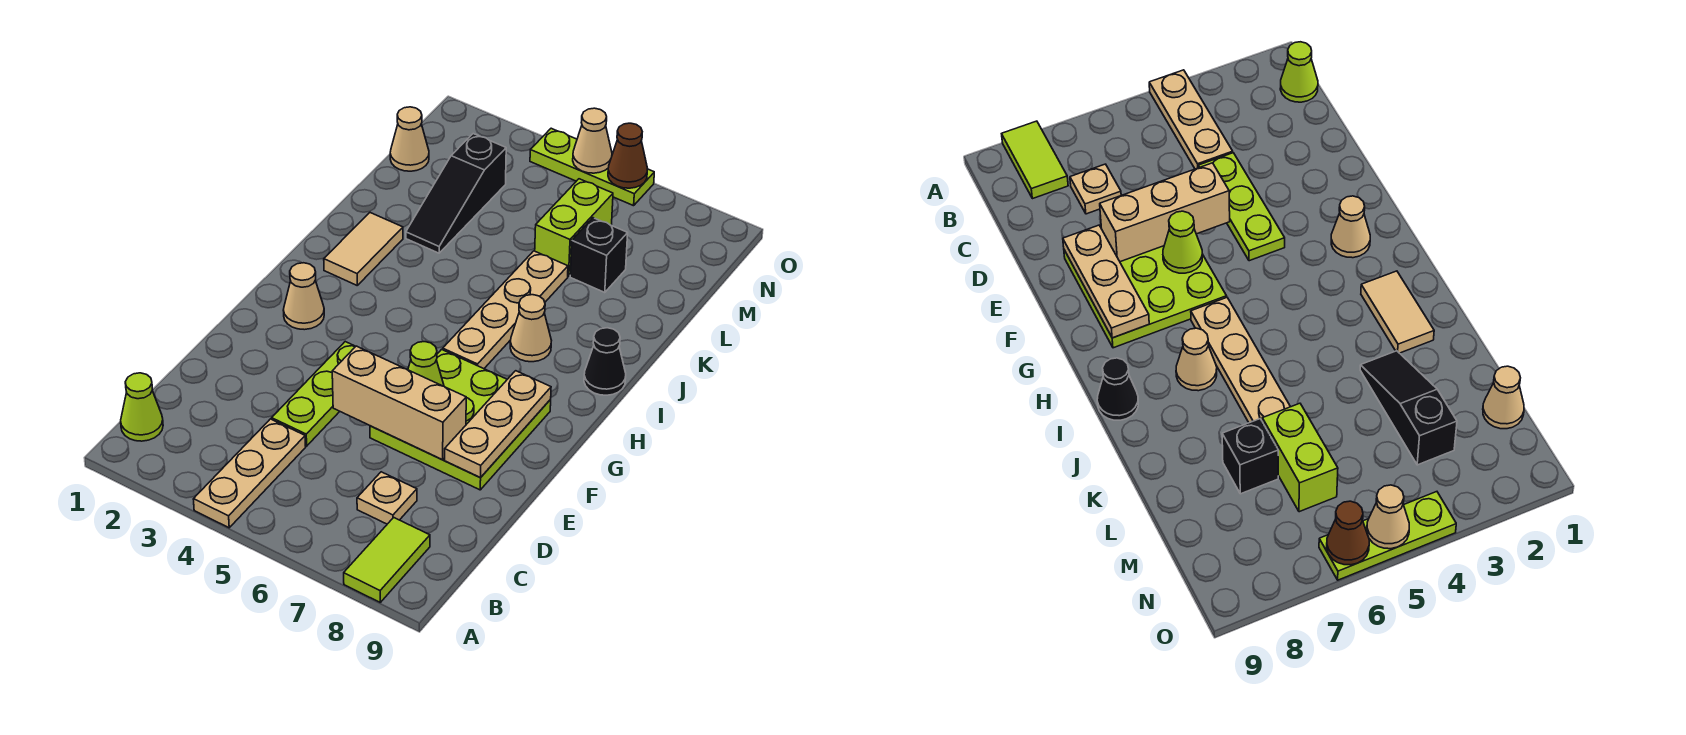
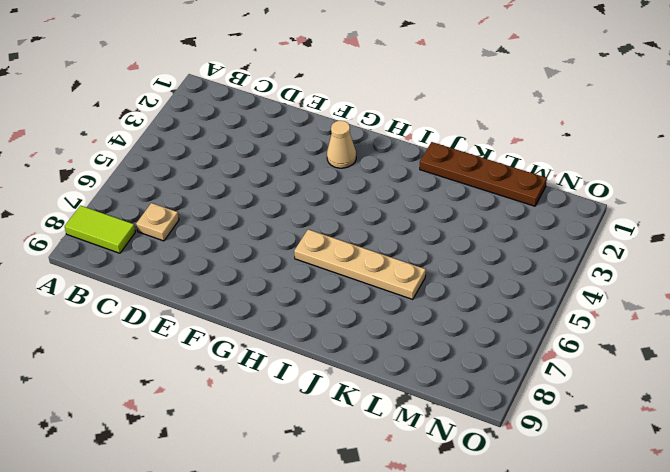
brown plate J1:M1 level 1 -> tan cone M1 level 1
none -> tan plate A4:C4 level 1
none -> lime cone B1 level 1
none -> lime plate D4:F4 level 1

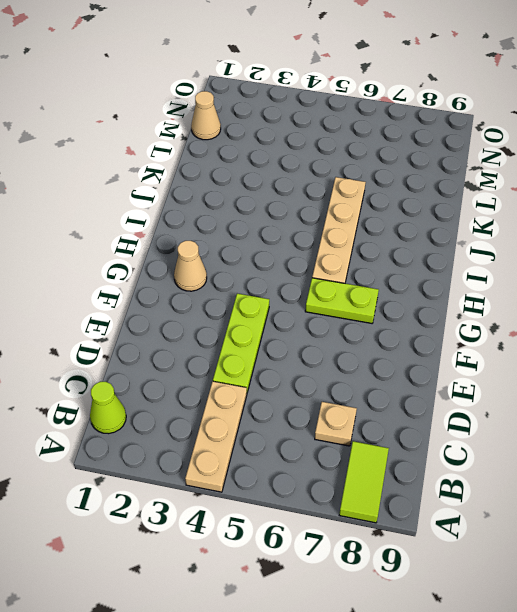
lime plate G6:G7 level 1 -> lime plate E6:G8 level 1
none -> tan tile I2:J2 level 1
none -> tan cone I7 level 1
none -> black cone I9 level 1

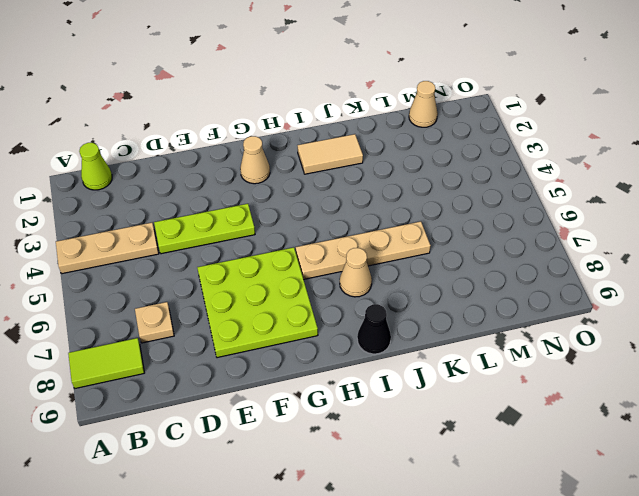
none -> black slope K3:M3 level 1 top M
none -> lime brick L6:M6 level 1
none -> black brick L7 level 1

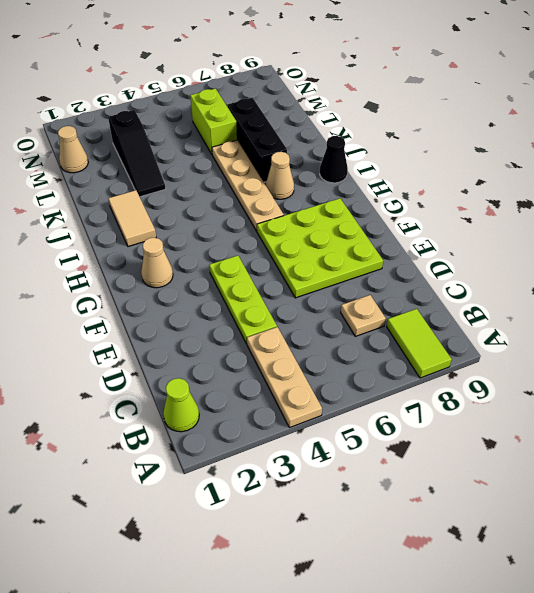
black brick J7:L7 level 1 -> black brick L7 level 1
none -> lime plate O4:O6 level 1
none -> tan brick E5:E7 level 2
none -> tan plate E8:G8 level 2

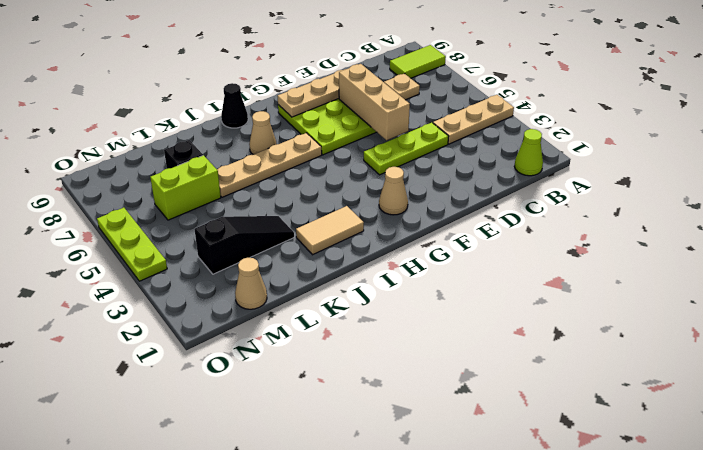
none -> lime cone F6 level 2
none -> tan cone O5 level 2
none -> brown cone O6 level 2

